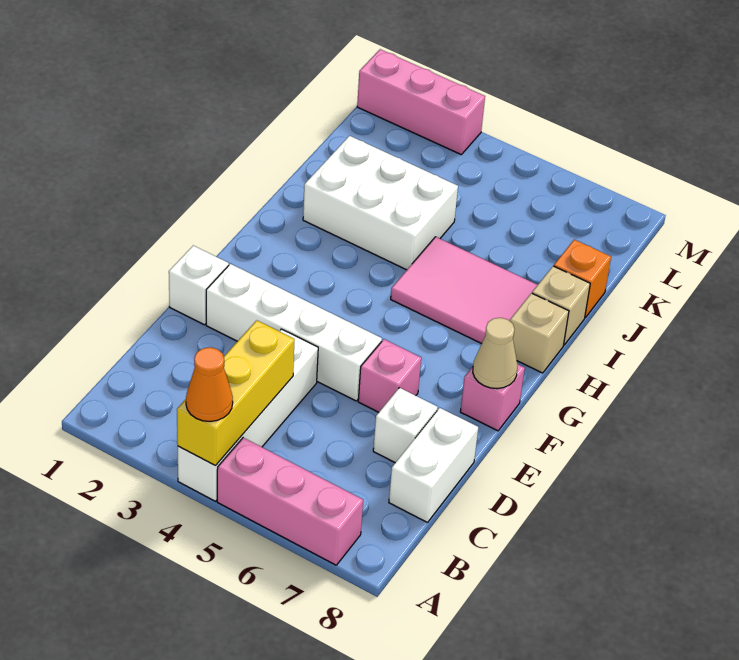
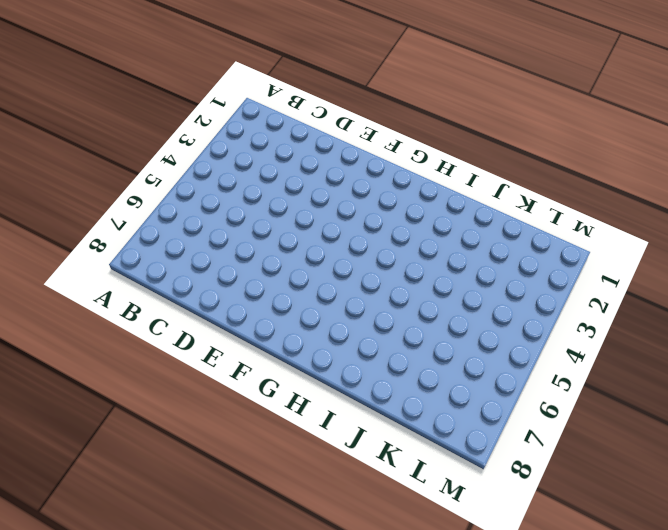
none -> white brick A4:D4 level 1
none -> pink brick A5:A7 level 1
none -> white brick C8:D8 level 1

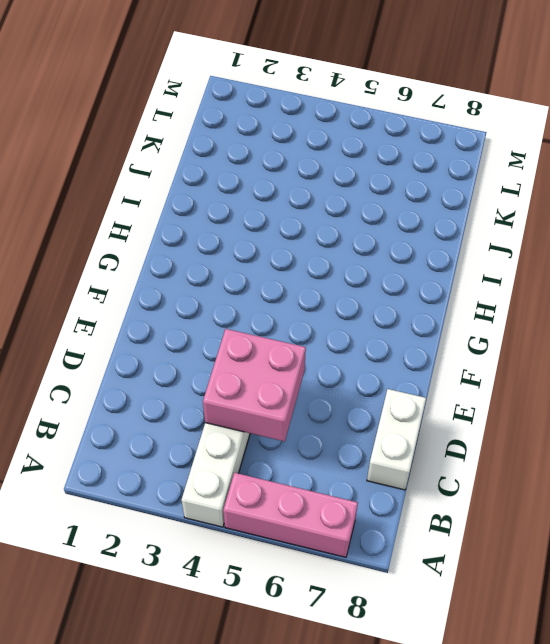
pink brick C4:D5 level 2 -> yellow brick A4:C4 level 2
none -> white brick D7 level 1
none -> white brick E1 level 1
none -> white brick E2:E5 level 1

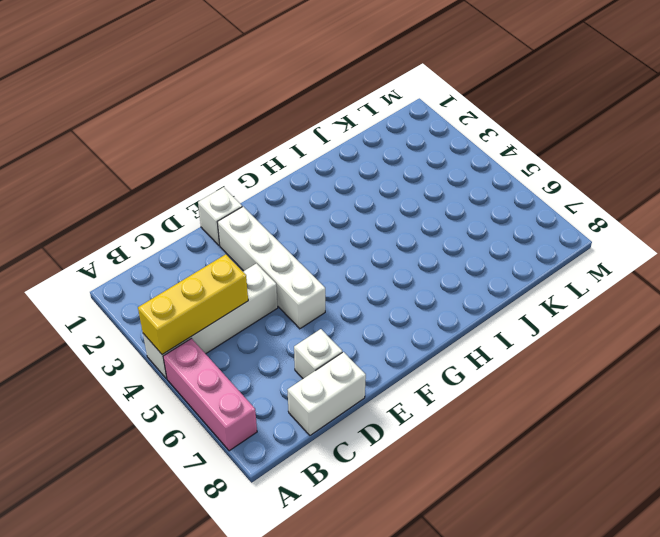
none -> pink brick E6 level 1
none -> pink brick F8 level 1
none -> pink tile H5:I7 level 1

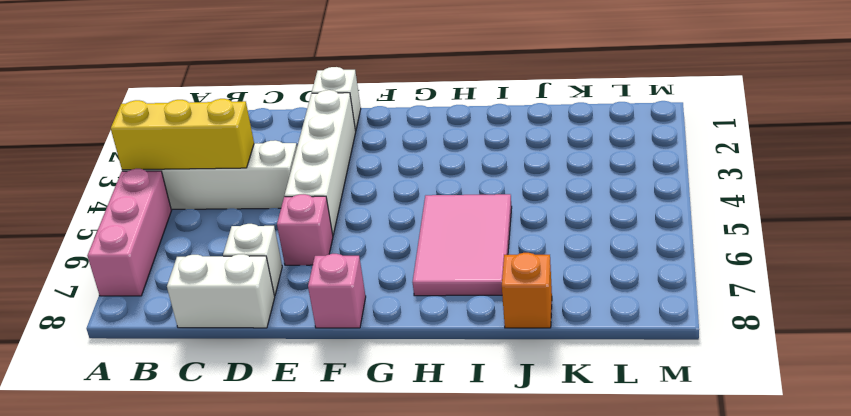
none -> tan brick H8 level 1
none -> white brick I2:J4 level 1
none -> tan brick I8 level 1

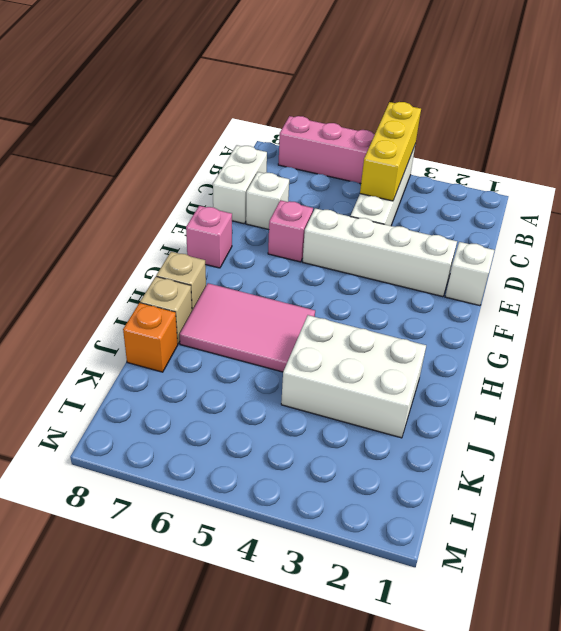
none -> pink brick M1:M3 level 1
none -> tan cone F8 level 2
none -> orange cone A4 level 3

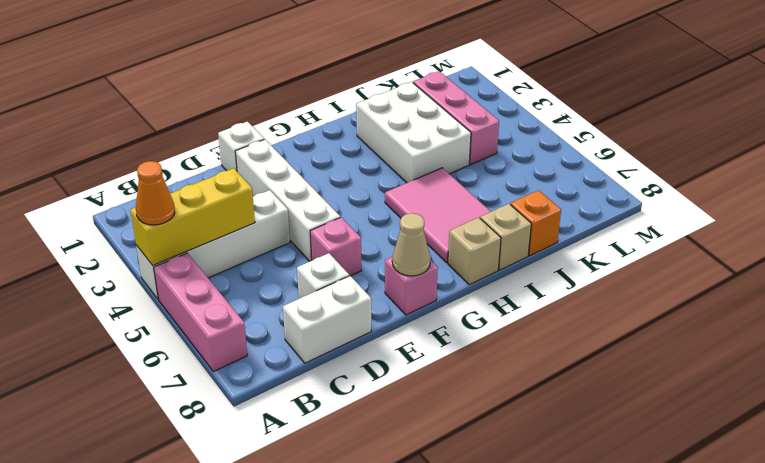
pink brick K2:K4 level 1 -> pink brick M1:M3 level 1

